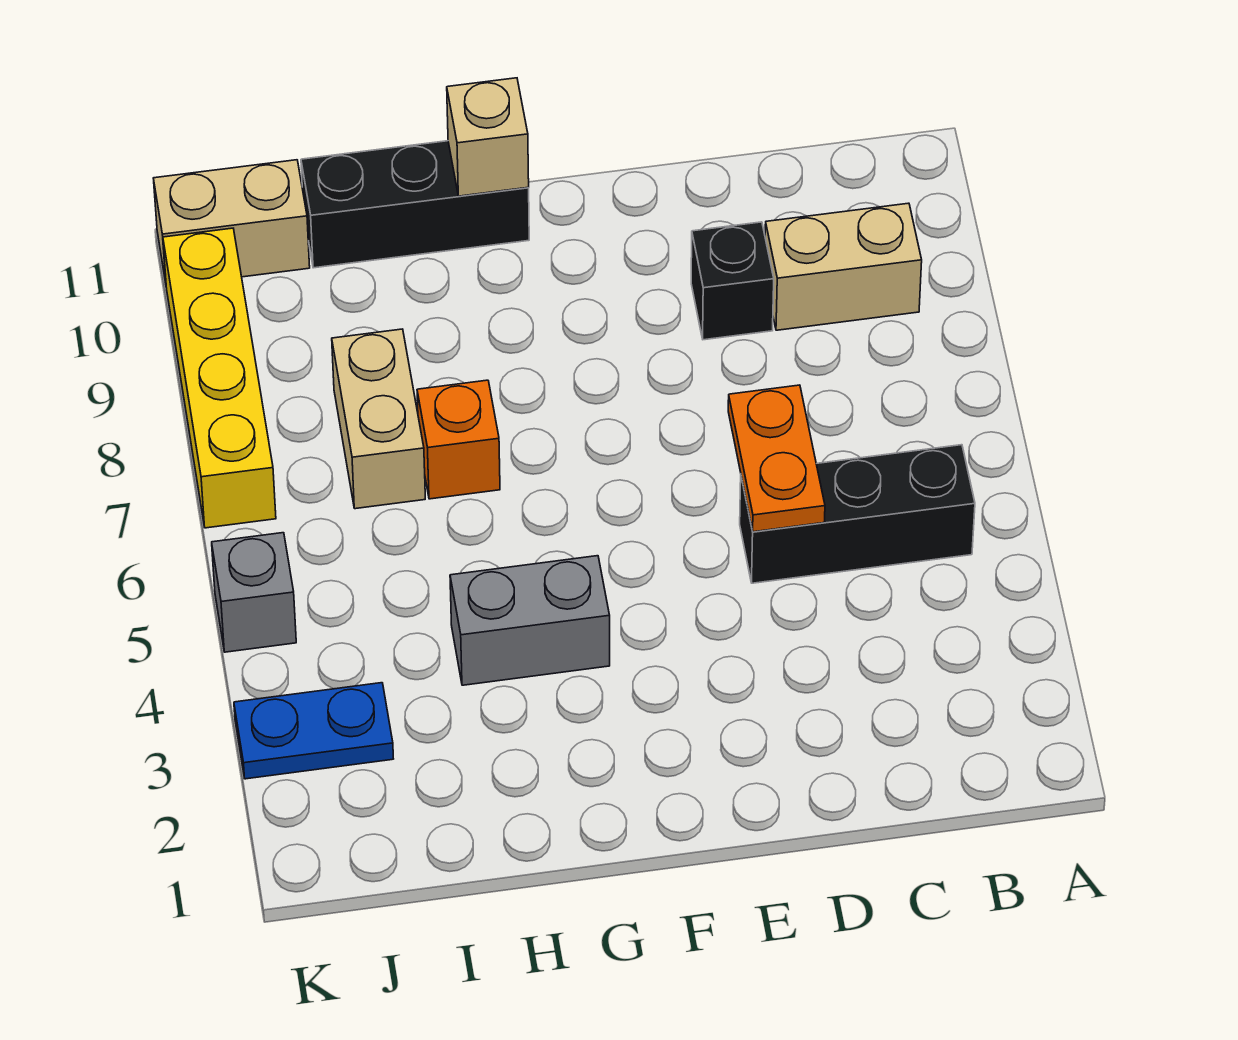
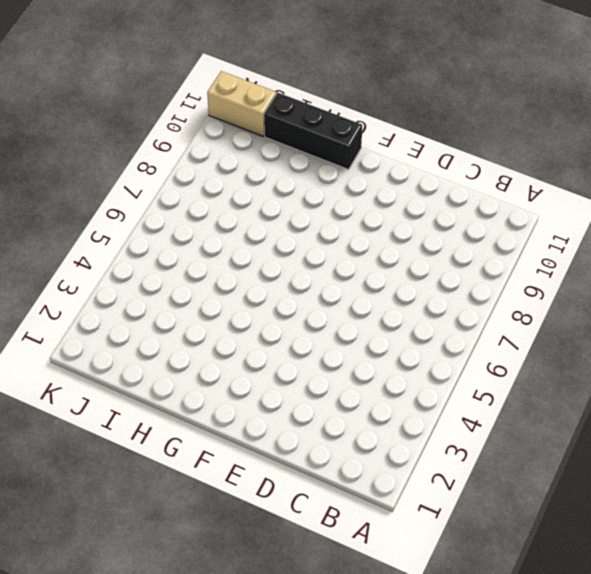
none -> black brick B5:D5 level 1
none -> tan brick B9:C9 level 1
none -> black brick D9 level 1

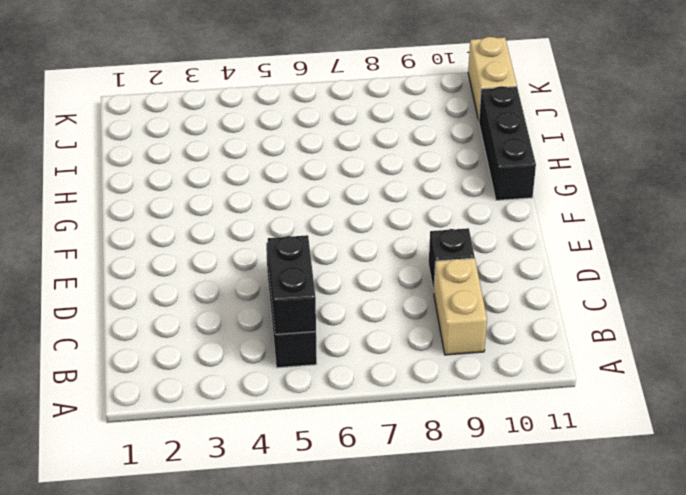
black brick B5:C5 level 2 -> none
none -> grey brick G4:H4 level 1
none -> orange brick H7 level 1
none -> tan brick I7:I8 level 1

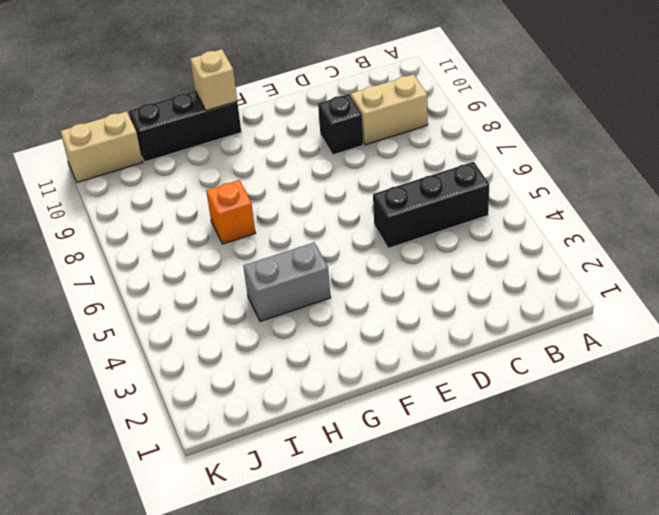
none -> tan brick I7:I8 level 1
none -> blue plate J3:K3 level 1
none -> grey brick K5 level 1

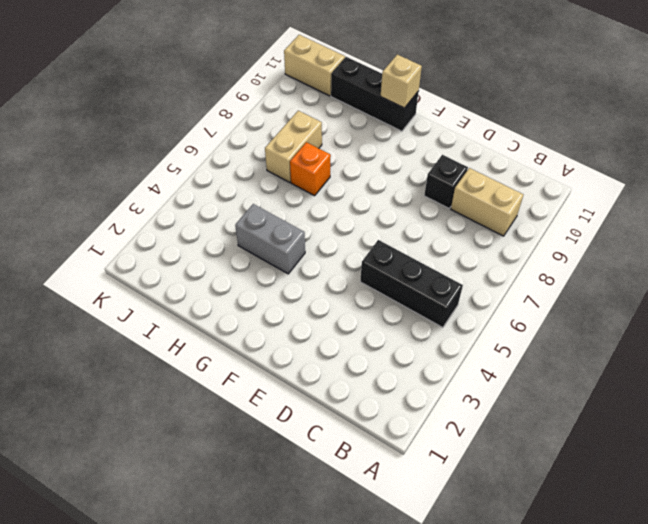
none -> blue plate J3:K3 level 1
none -> grey brick K5 level 1
none -> yellow brick K7:K10 level 1

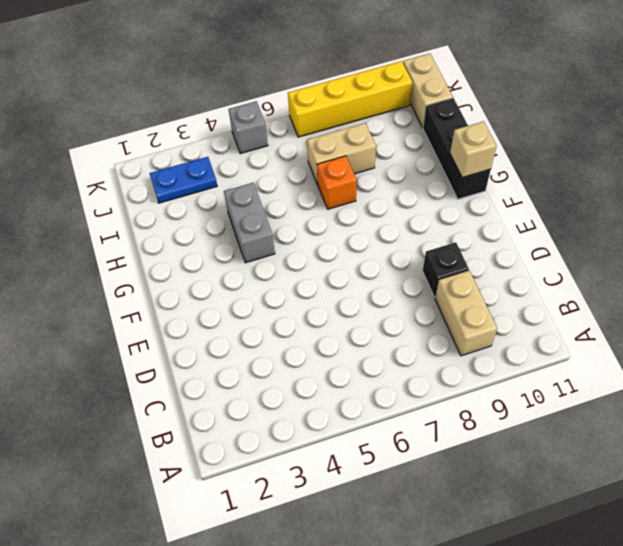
blue plate J2:J3 level 1 -> blue plate J3:K3 level 1
none -> black brick B5:D5 level 1
none -> orange plate D5:D6 level 2

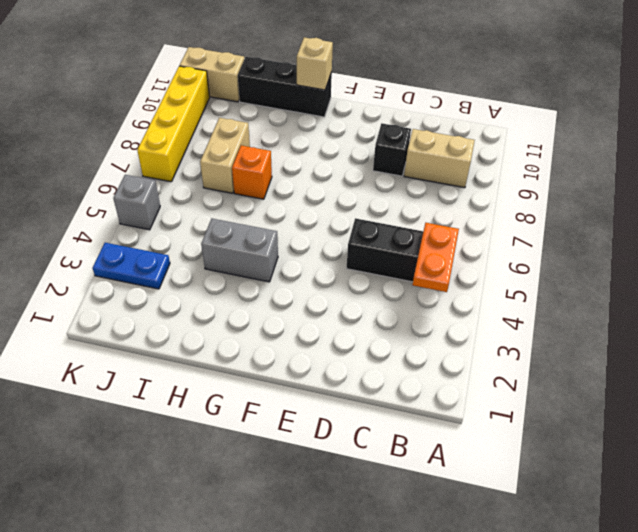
orange plate B4:B5 level 2 -> orange plate D5:D6 level 2

